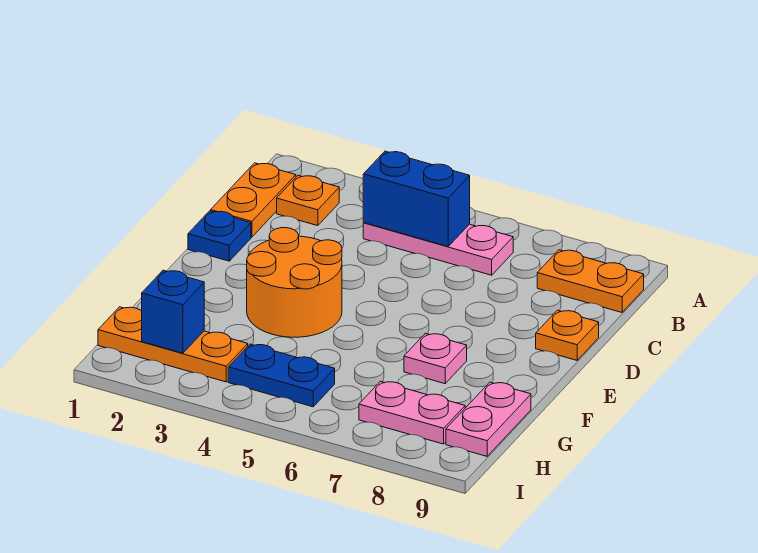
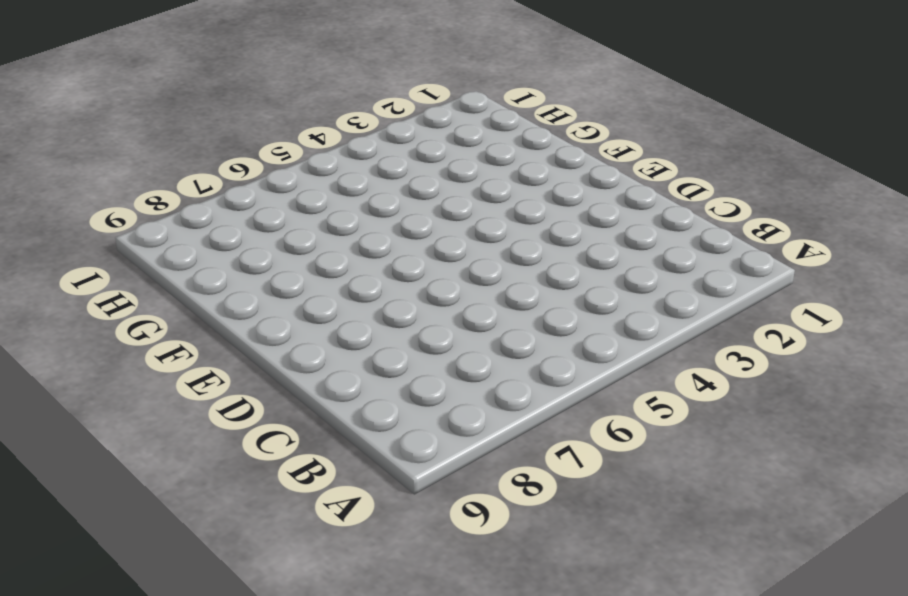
none -> orange plate B1:C1 level 1
none -> orange plate B2 level 1
none -> pink plate B4:B6 level 1

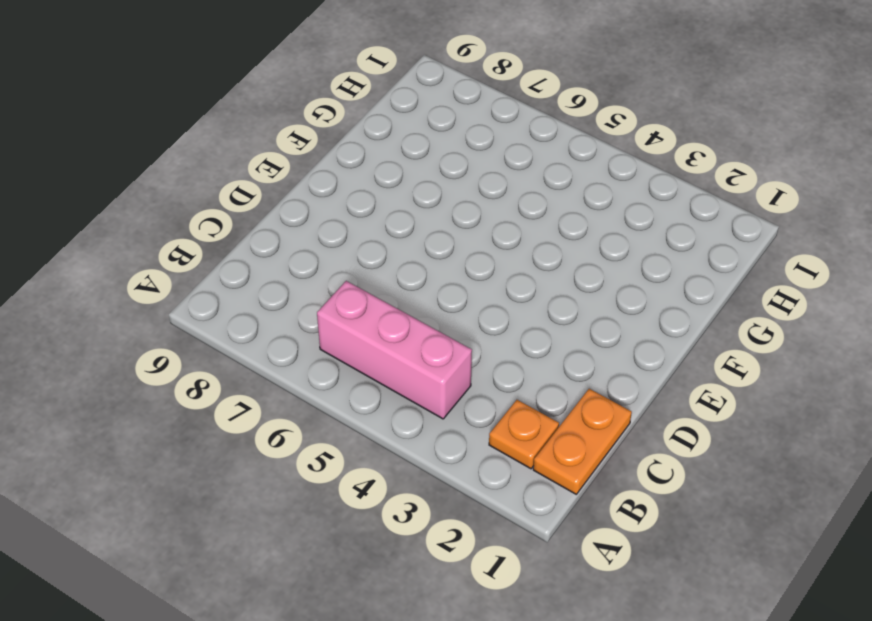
pink brick B4:B6 level 1 -> pink plate B4:B6 level 1
none -> orange plate B8:B9 level 1
none -> blue plate D1 level 1
none -> orange plate D9 level 1

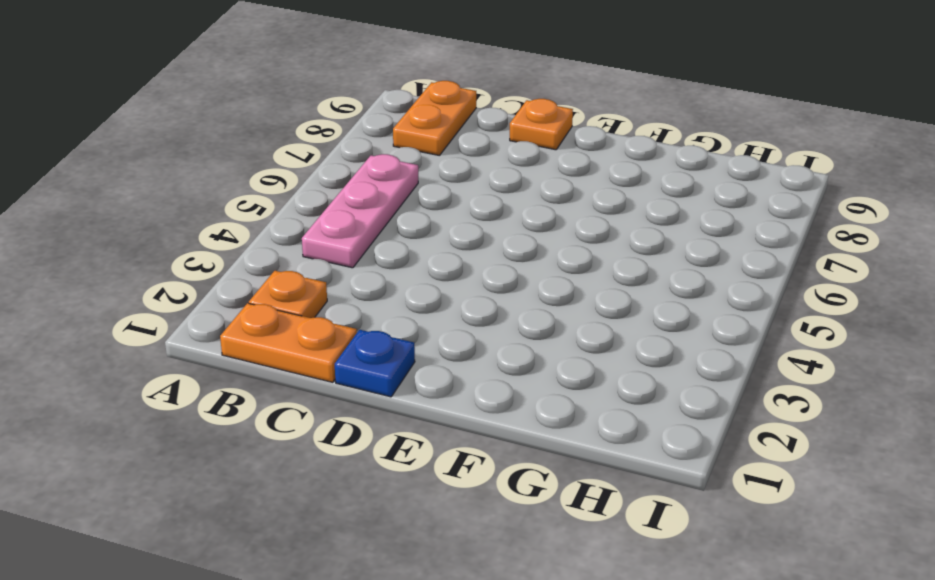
none -> orange round brick E3:F4 level 1
none -> pink plate F7 level 1
none -> pink plate G9:H9 level 1

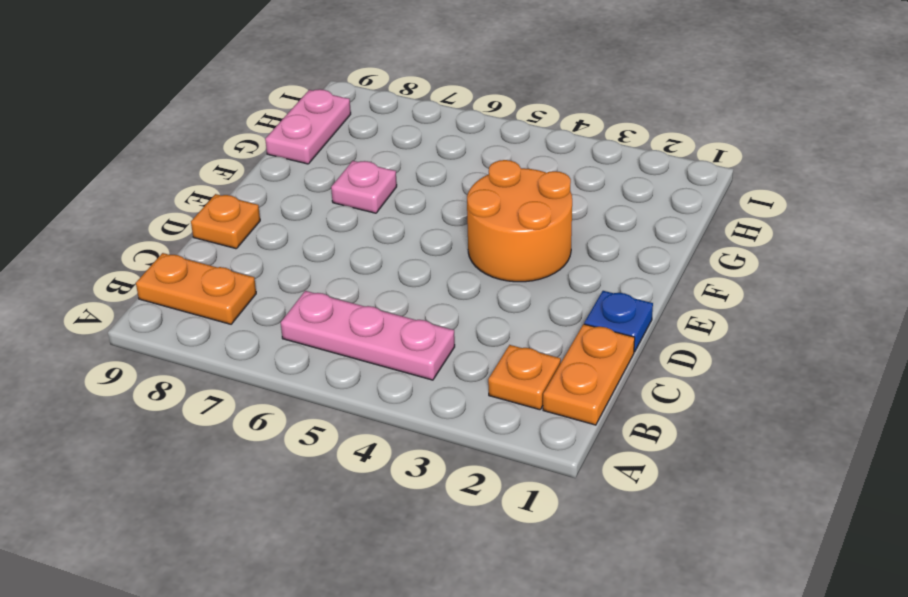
none -> orange plate H1:H3 level 1
none -> blue plate H4:H5 level 1
none -> pink plate H7:H8 level 1

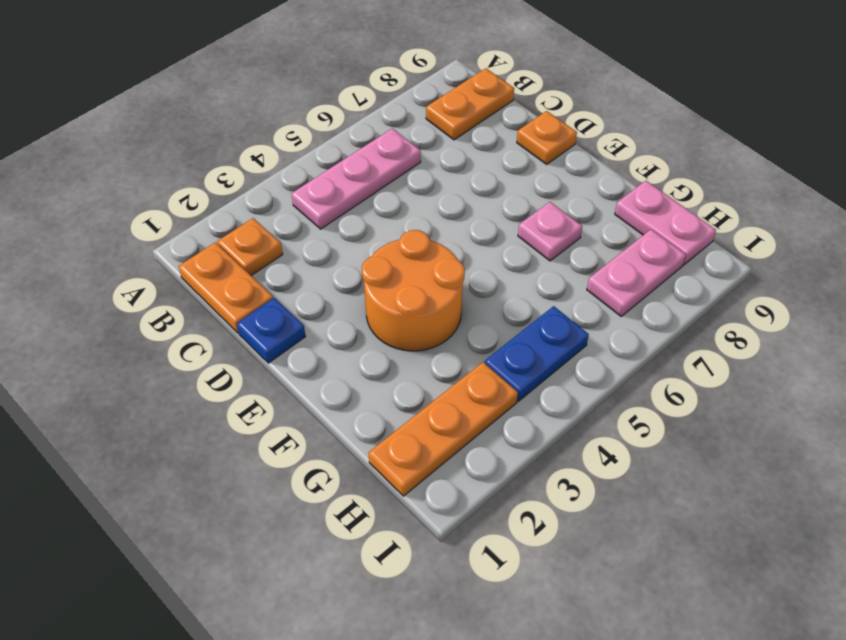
none -> blue brick B4:B5 level 2
none -> blue brick H2 level 2

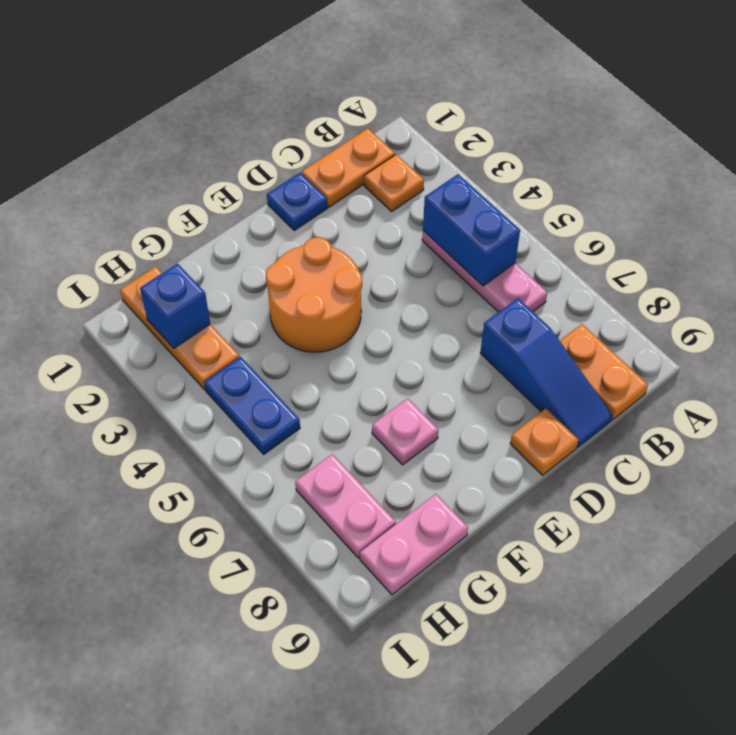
blue slope C7:C9 level 1 top 7 -> none

